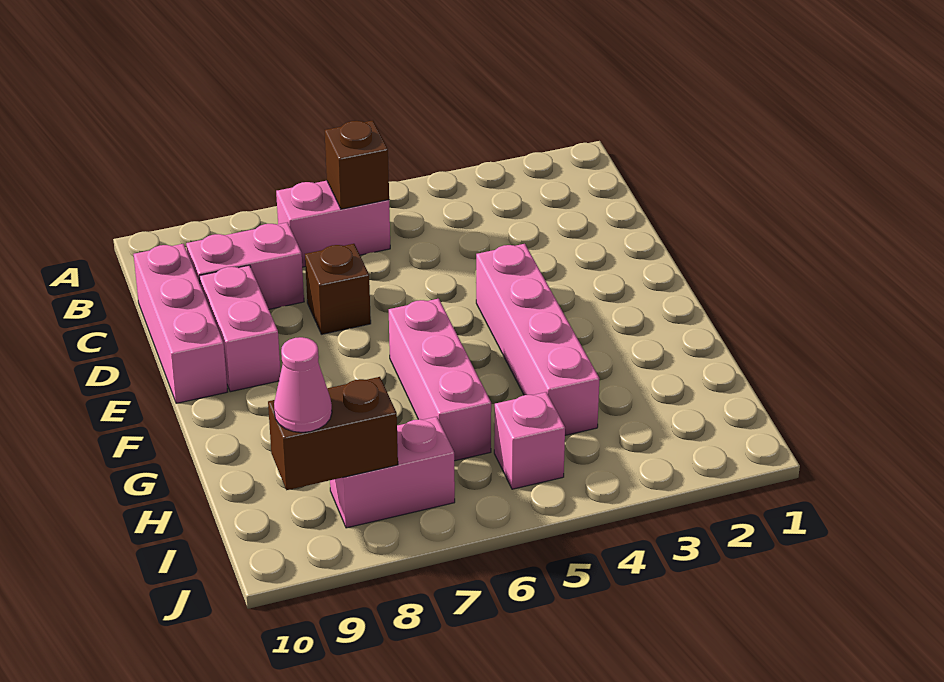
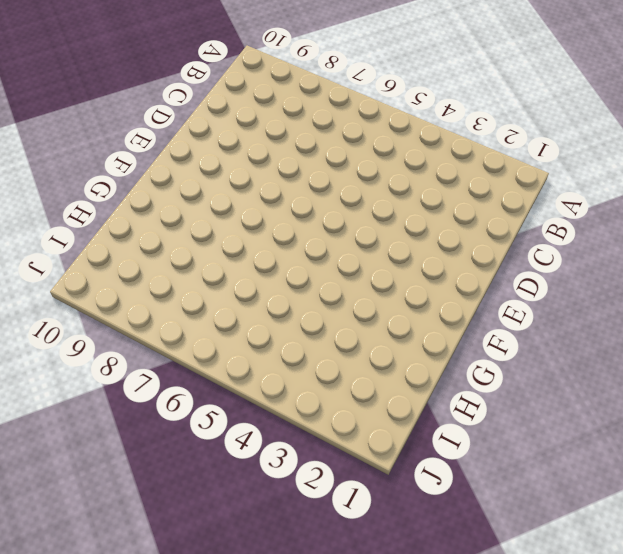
none -> pink brick B6:B7 level 1
none -> pink brick C8:C9 level 1
none -> pink brick C10:E10 level 1

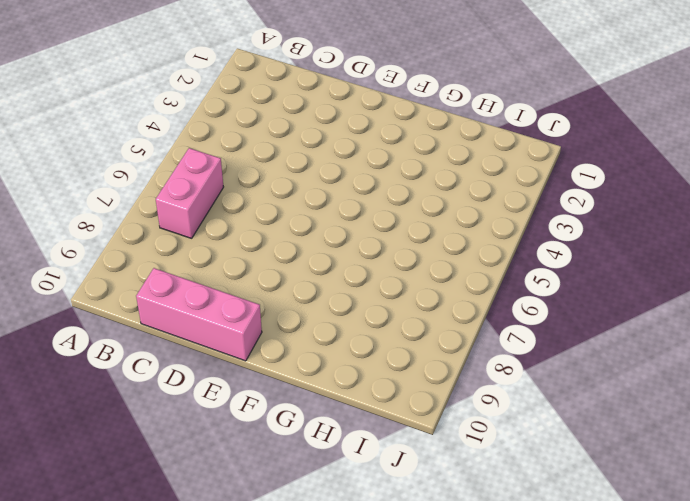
none -> pink brick C8:C9 level 1
none -> brown brick D7 level 1
none -> pink brick D9:E9 level 1

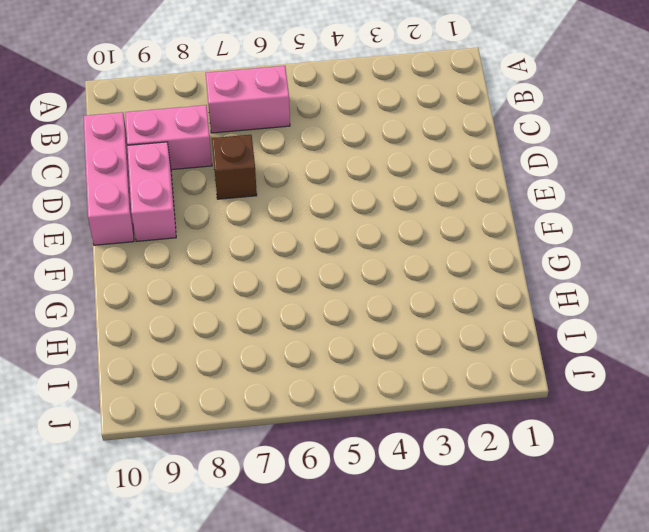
none -> pink brick E4:H4 level 1
none -> pink brick F6:H6 level 1
none -> pink brick I5 level 1

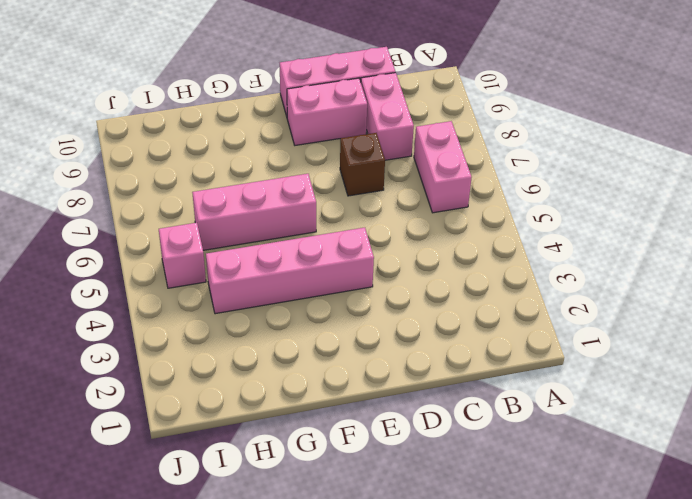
none -> pink brick I7:I8 level 1
none -> brown brick B6 level 2
none -> brown brick I8:I9 level 2

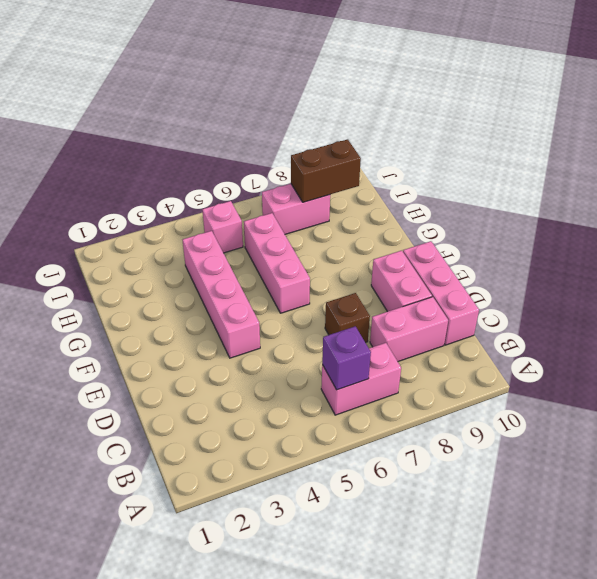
purple brick B6 level 2 -> brown brick B6 level 2
none -> pink cone I9 level 3

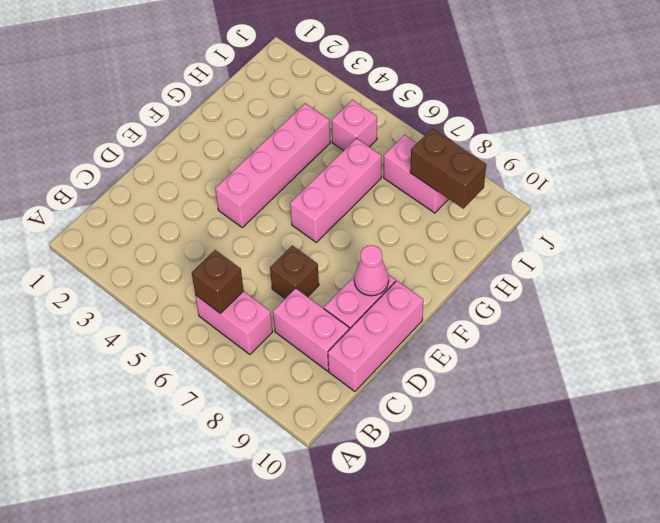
pink cone E9 level 2 -> pink cone I9 level 3

